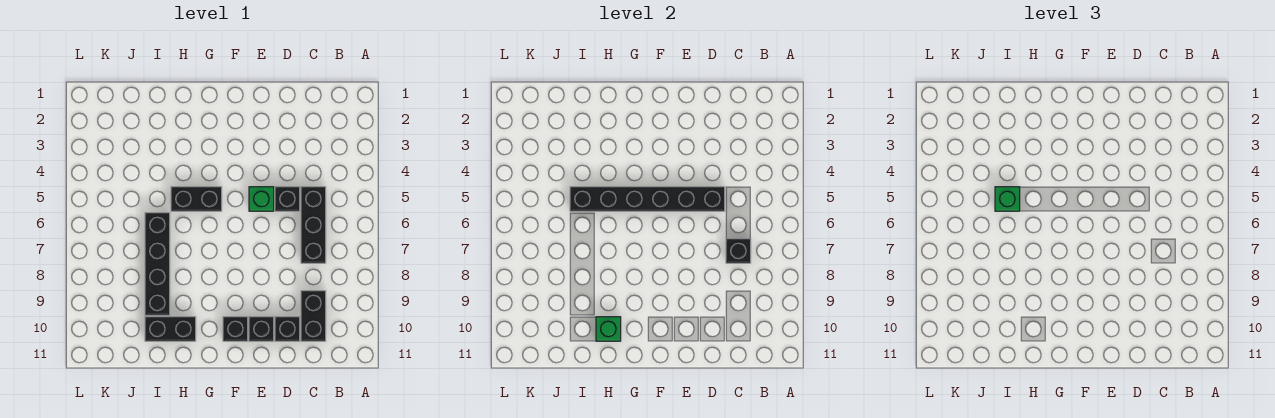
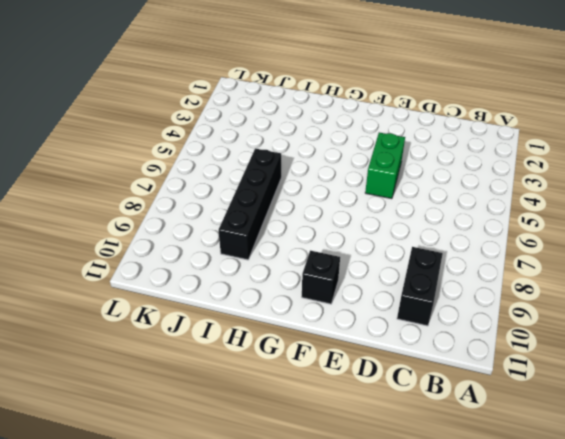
green brick E4:E5 level 1 -> green brick E5 level 1
none -> black brick C5:C7 level 1
none -> black brick D5 level 1
none -> black brick D10 level 1

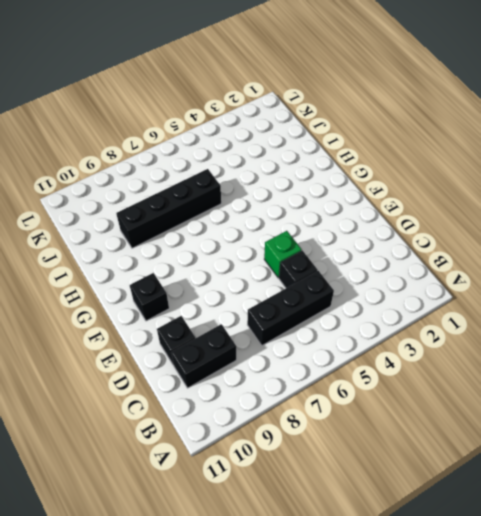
none -> black brick E10 level 1
none -> black brick G5:H5 level 1
none -> black brick H10:I10 level 1

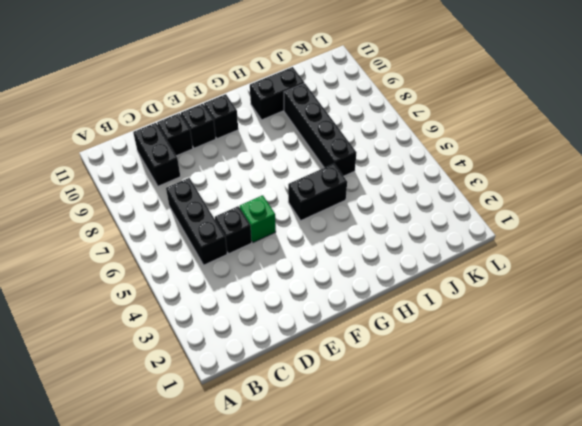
none -> black brick C7 level 2
none -> black brick D5:I5 level 2
none -> green brick H10 level 2

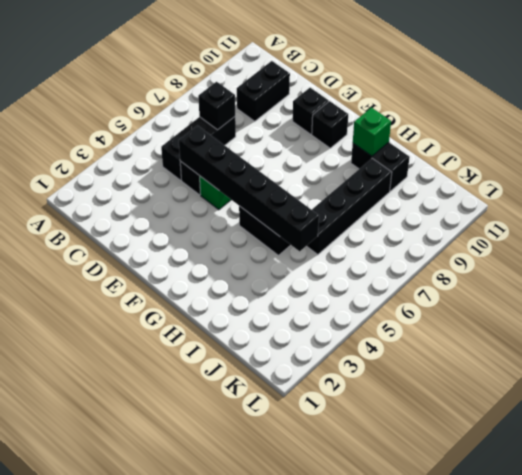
none -> black brick D10 level 1
none -> green brick I5 level 3

